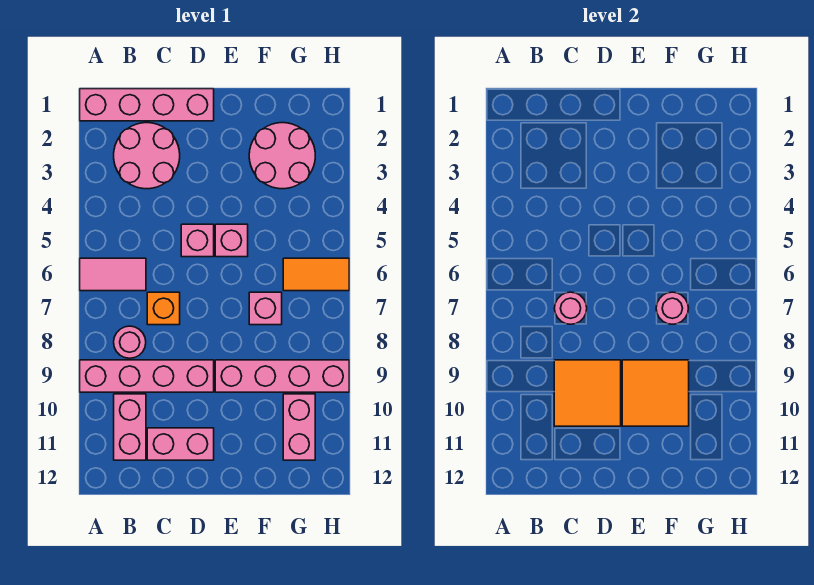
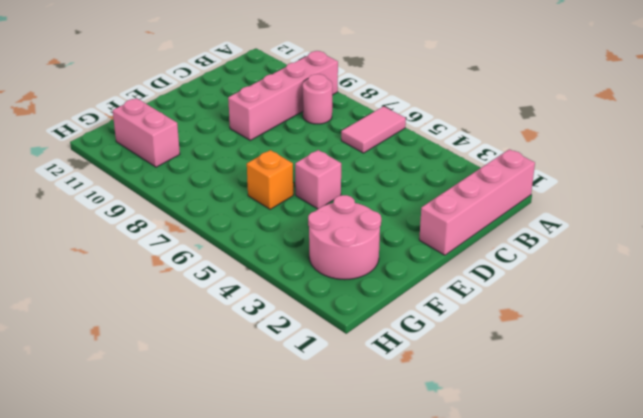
orange brick F6 level 1 -> orange brick C7 level 1
none -> pink round brick B2:C3 level 1
none -> pink brick B10:B11 level 1
none -> pink brick C11:D11 level 1

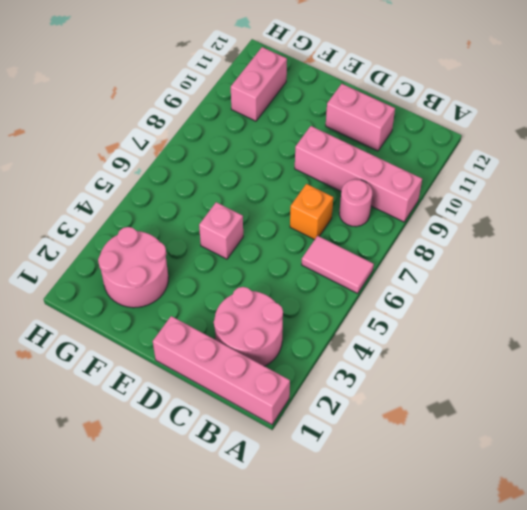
none -> pink brick B10:B11 level 1
none -> pink brick D5 level 1
none -> pink brick E9:H9 level 1

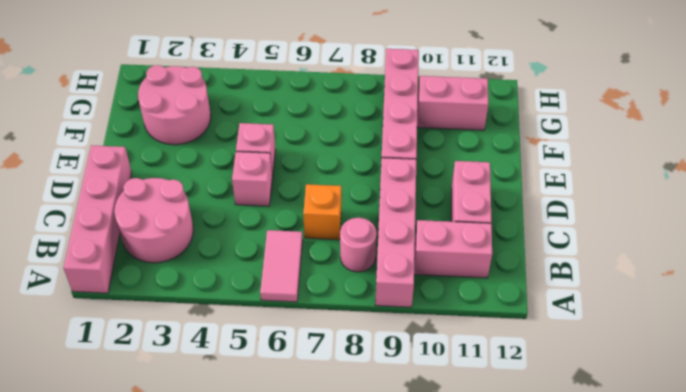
none -> pink brick F7 level 1
none -> orange tile G6:H6 level 1
none -> pink round brick C7 level 2

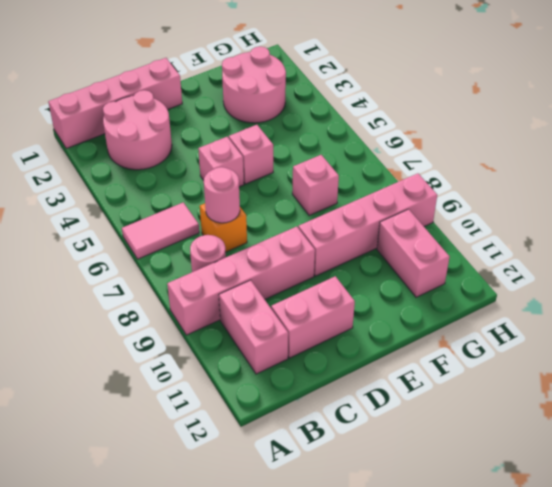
none -> orange tile G6:H6 level 1
none -> orange tile C9:D10 level 2
none -> orange tile E9:F10 level 2

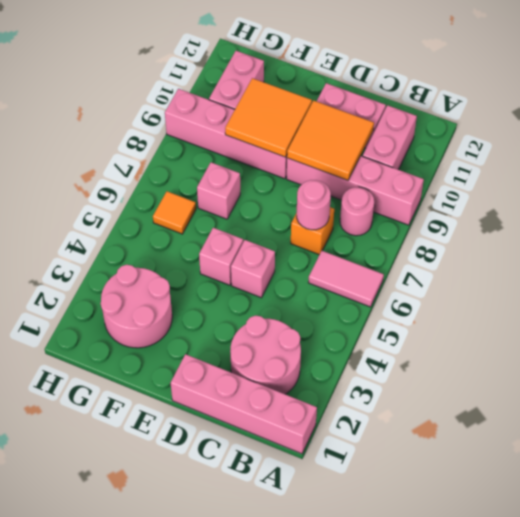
orange tile G6 level 1 -> orange tile G6:H6 level 1
none -> pink round brick F7 level 2

